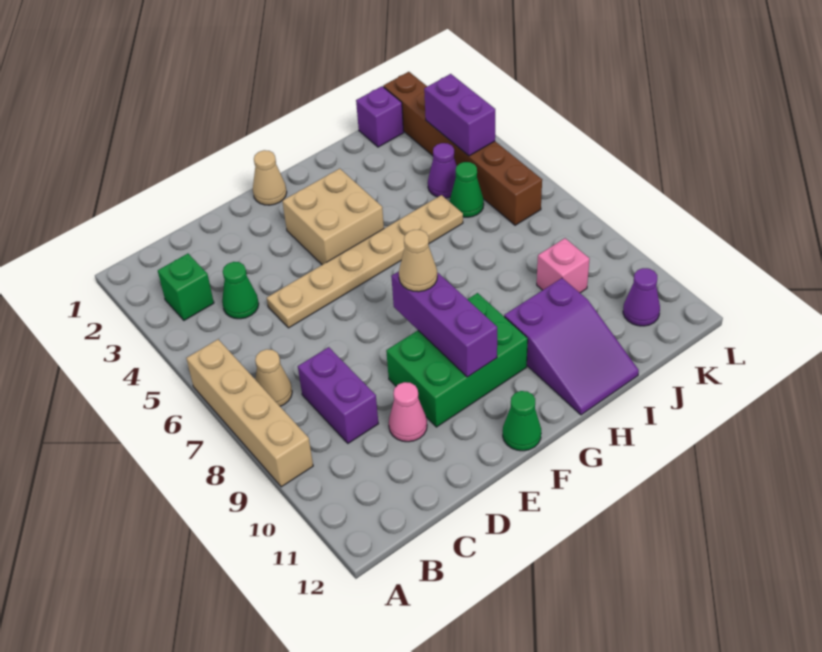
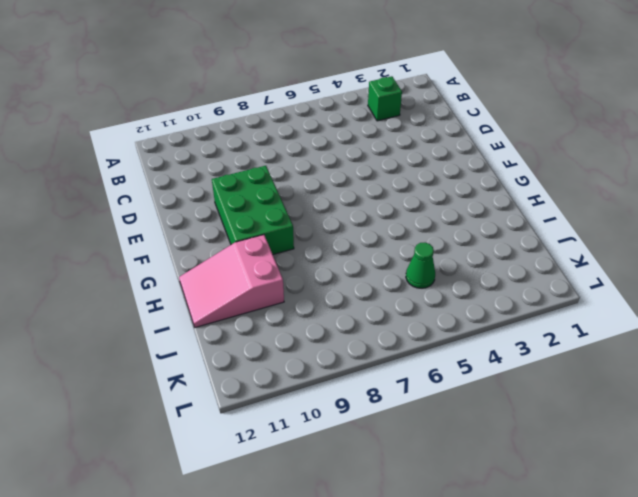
pink slope H10:I12 level 1 top 10 -> purple slope H10:I12 level 1 top 10
none -> tan brick A6:A9 level 1
none -> tan cone B7 level 1
none -> green cone C4 level 1

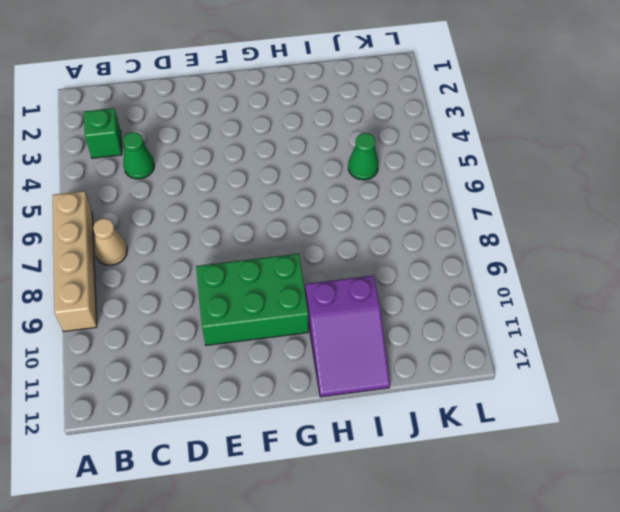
none -> purple brick C8:C9 level 1
none -> tan plate D5:I5 level 1
none -> pink cone D10 level 1

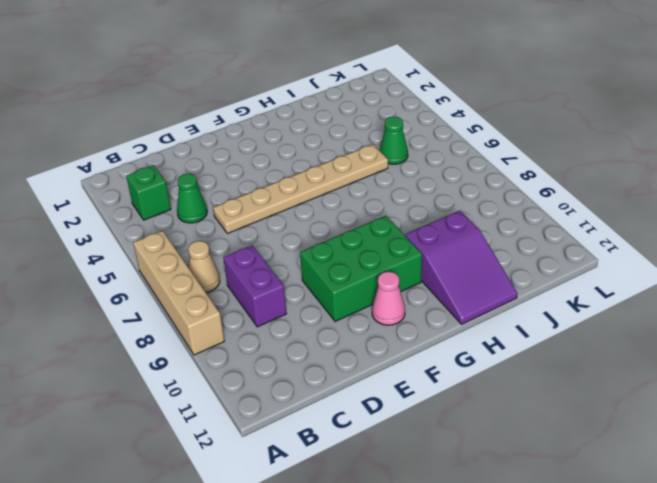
pink cone F11 level 1 -> pink cone D10 level 1
none -> tan cone F1 level 1
none -> tan brick F3:G4 level 1
none -> green cone F12 level 1

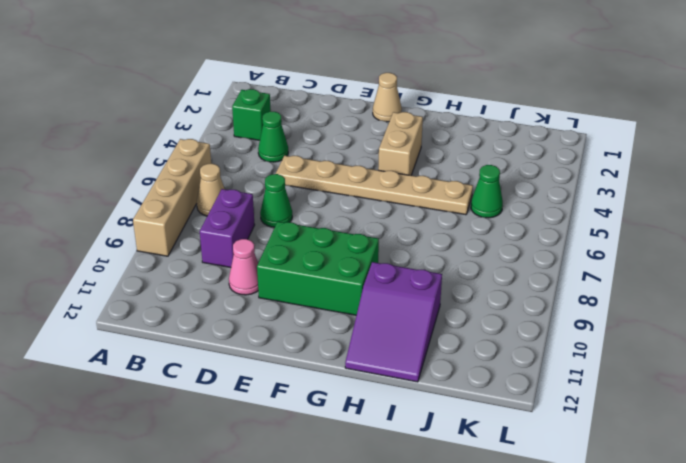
green cone D7 level 1 -> green cone F12 level 1
tan brick G3:G4 level 1 -> tan brick F3:G4 level 1
none -> purple brick J1 level 1
none -> purple cone J4 level 1
none -> pink brick J9 level 1

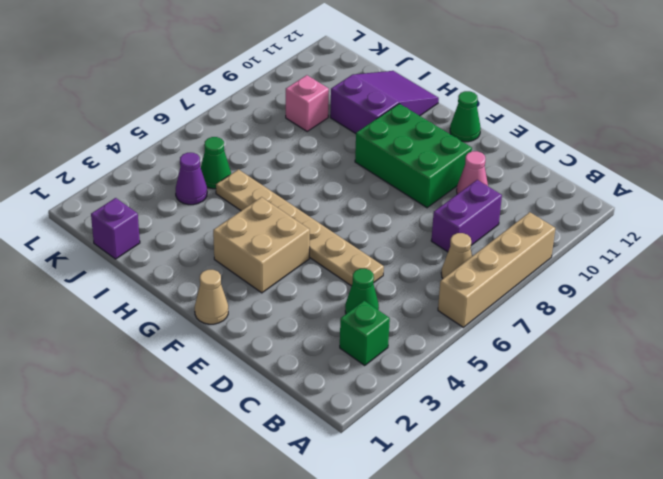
none -> brown brick K1:K6 level 1
none -> purple cone K11 level 1
none -> purple brick F8:F10 level 2

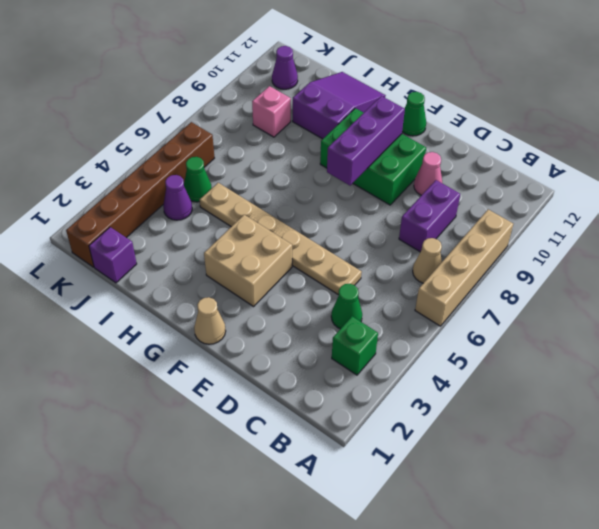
none -> purple brick K3:K4 level 2
none -> tan cone F8 level 3

